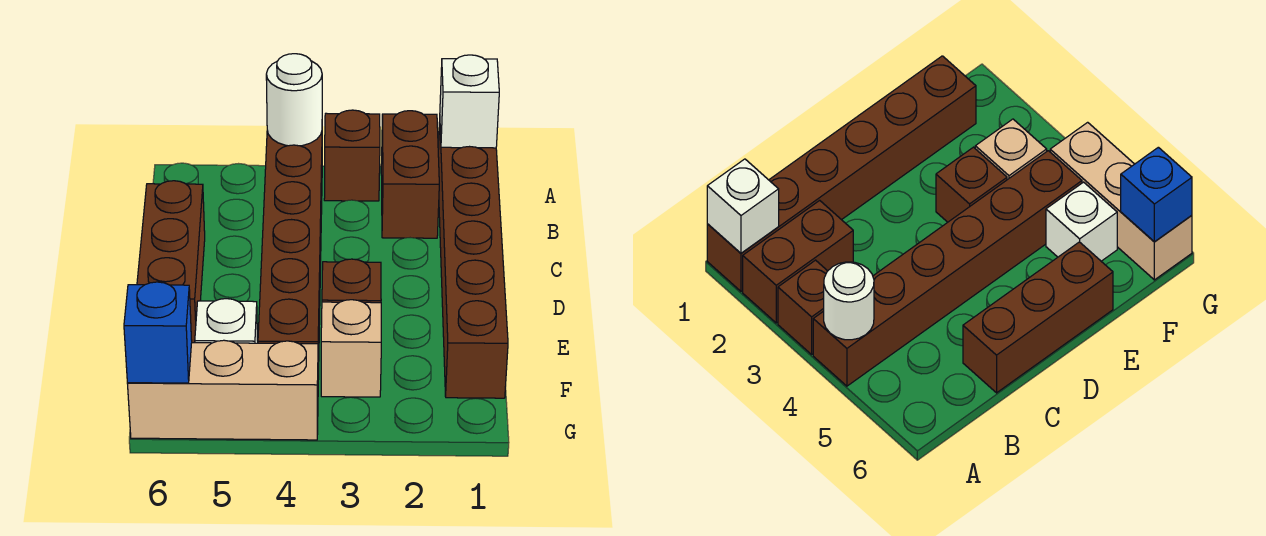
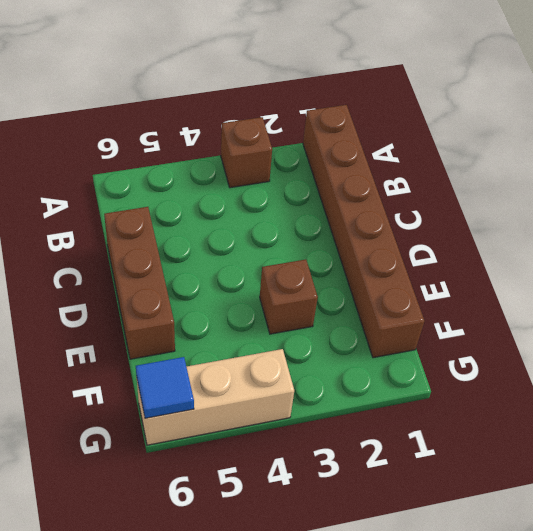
blue tile G6 level 2 -> blue brick G6 level 2
none -> brown brick A2:B2 level 1
none -> brown brick A4:F4 level 1
none -> tan brick F3 level 1

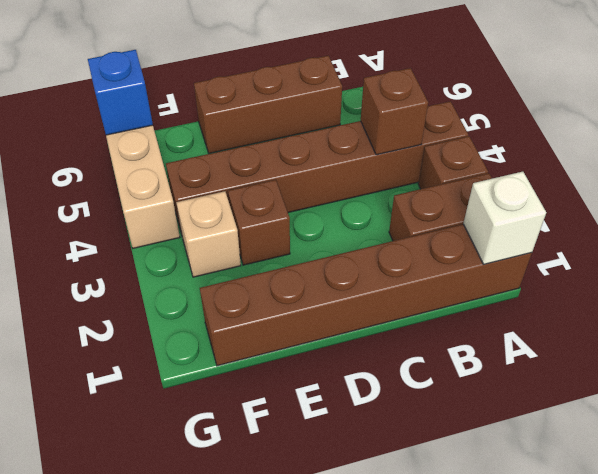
brown brick B4 level 2 -> none
none -> white brick F5 level 1
none -> white round brick A4 level 2

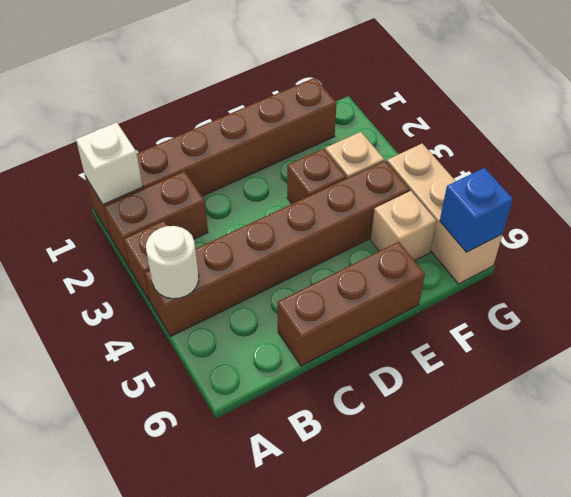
tan brick F5 level 1 -> white brick F5 level 1

